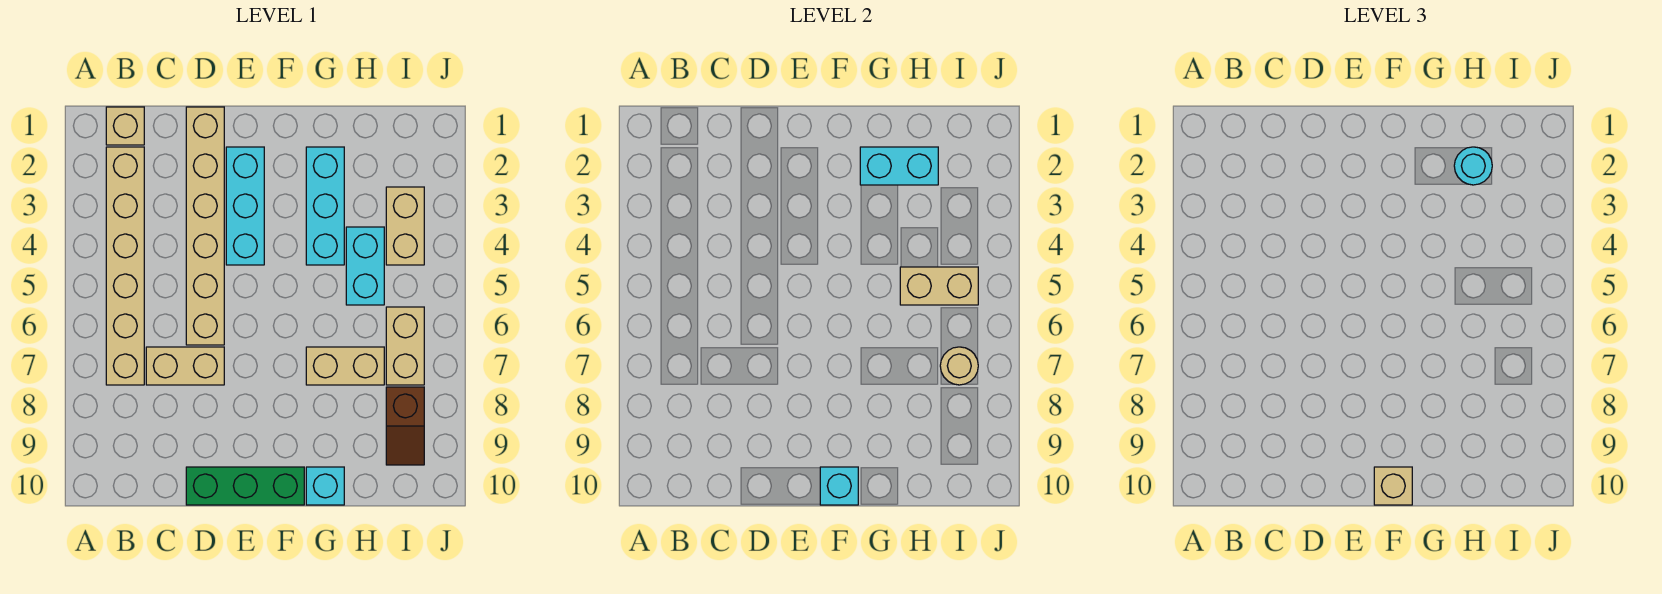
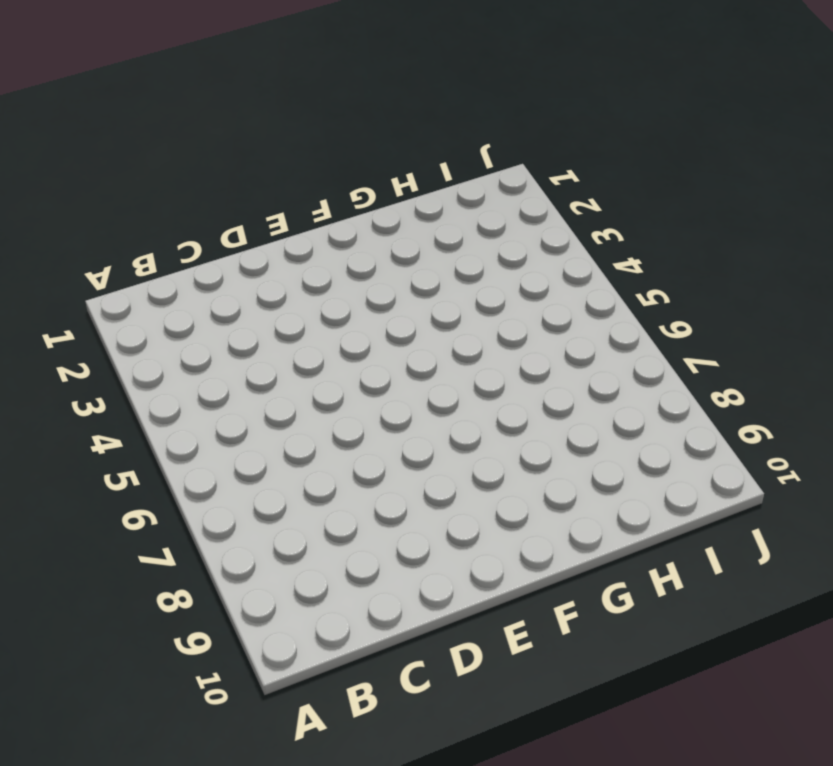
none -> tan brick B1 level 1
none -> tan brick B2:B7 level 1
none -> tan brick C7:D7 level 1

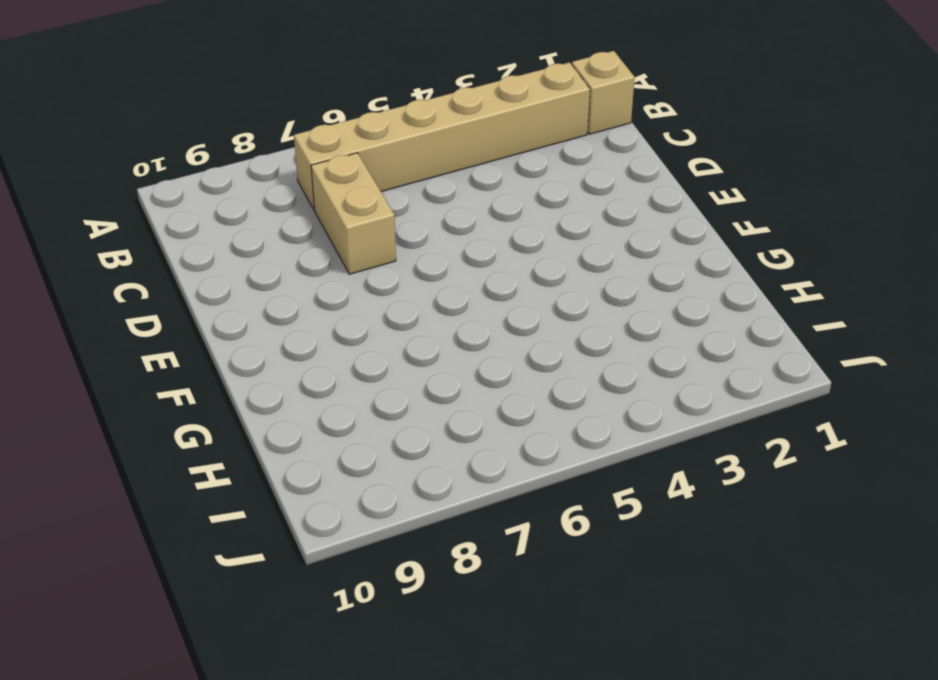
none -> tan brick D1:D6 level 1
none -> green brick D10:F10 level 1
none -> cyan brick E2:E4 level 1

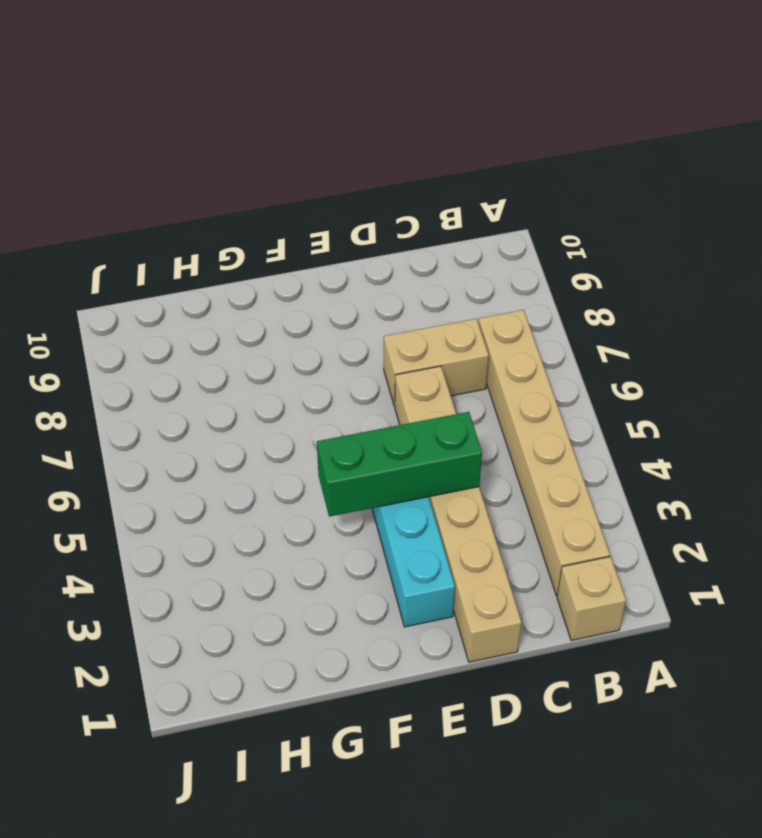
green brick D4:F4 level 2 -> green brick D10:F10 level 1
none -> cyan brick G2:G4 level 1
none -> tan brick G7:H7 level 1
none -> cyan brick G10 level 1

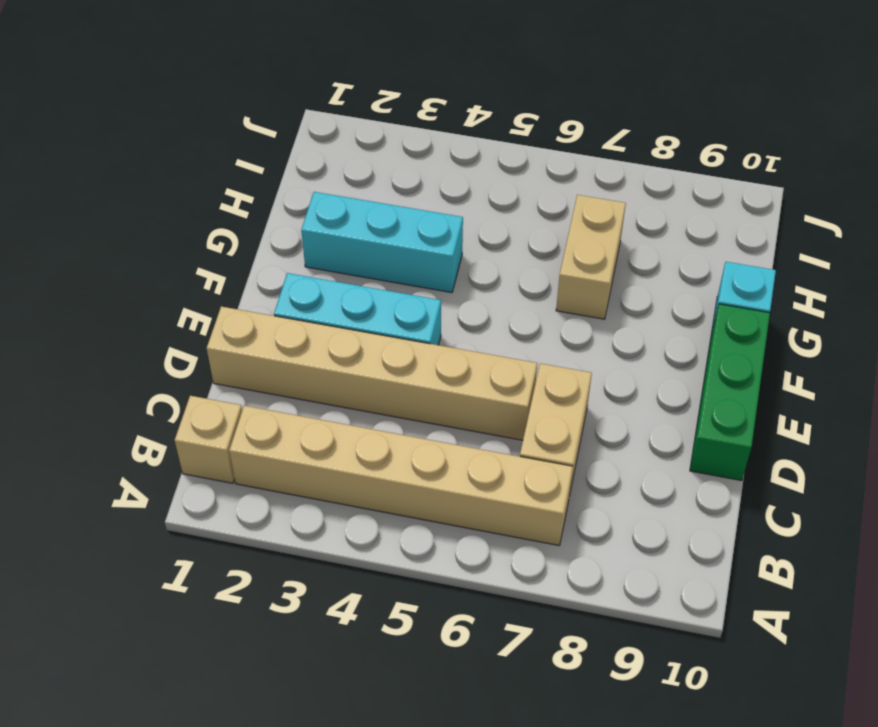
none -> cyan brick H4:H5 level 1
none -> tan brick I3:I4 level 1
none -> tan brick I6:I7 level 1

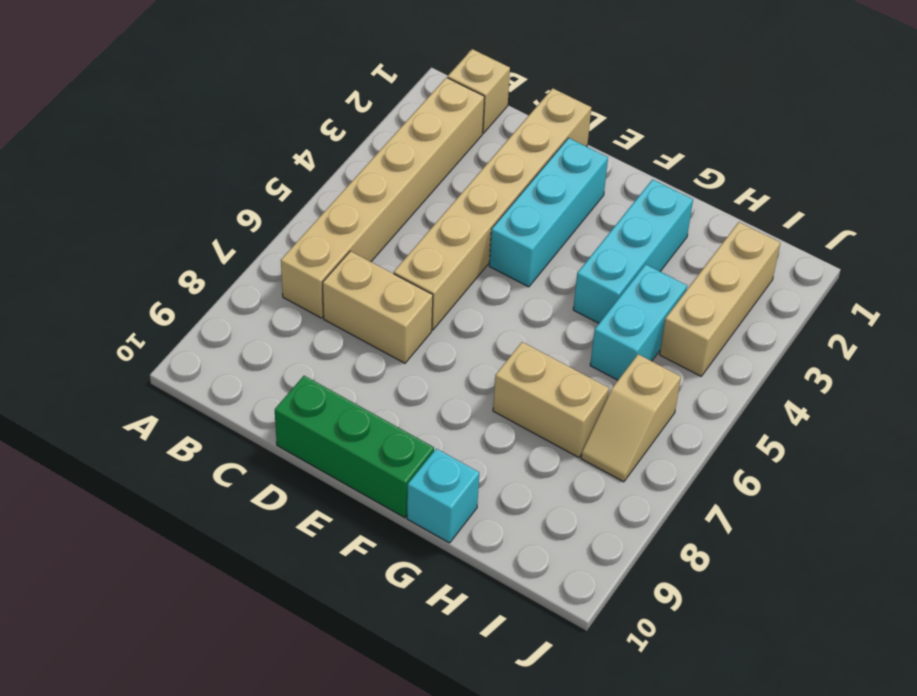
tan brick I2:I4 level 1 -> tan brick I3:I4 level 1
tan slope I6:I7 level 1 top 6 -> tan brick I6:I7 level 1
none -> brown slope I8:I9 level 1 top 8
none -> cyan brick F10 level 2
none -> cyan brick G2:H2 level 2

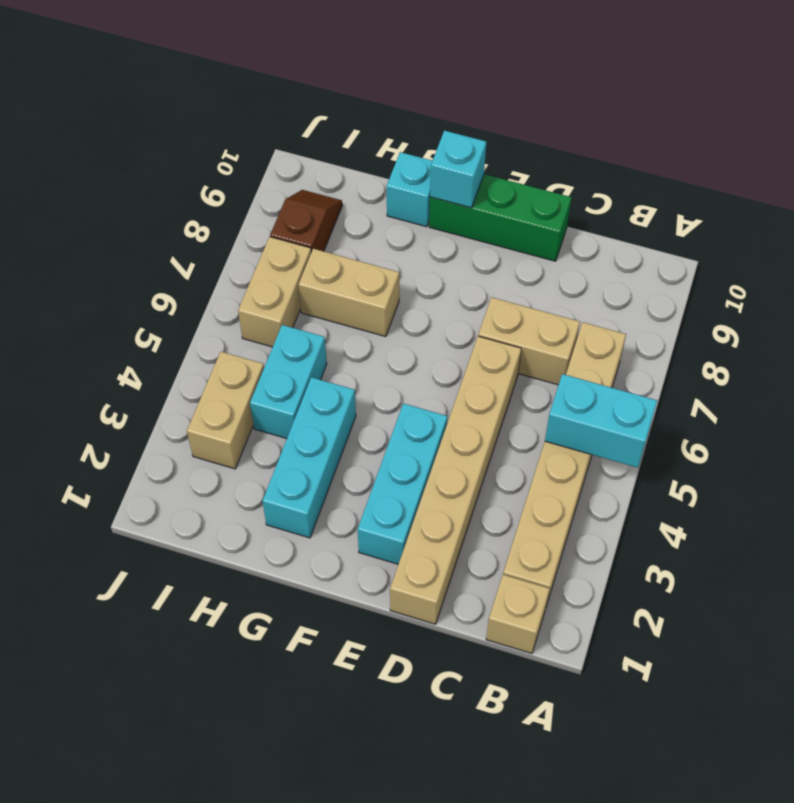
cyan brick A5:B5 level 2 -> cyan brick G2:H2 level 2
none -> tan brick H5:I5 level 2
none -> tan round brick I7 level 2
none -> tan brick F10 level 3

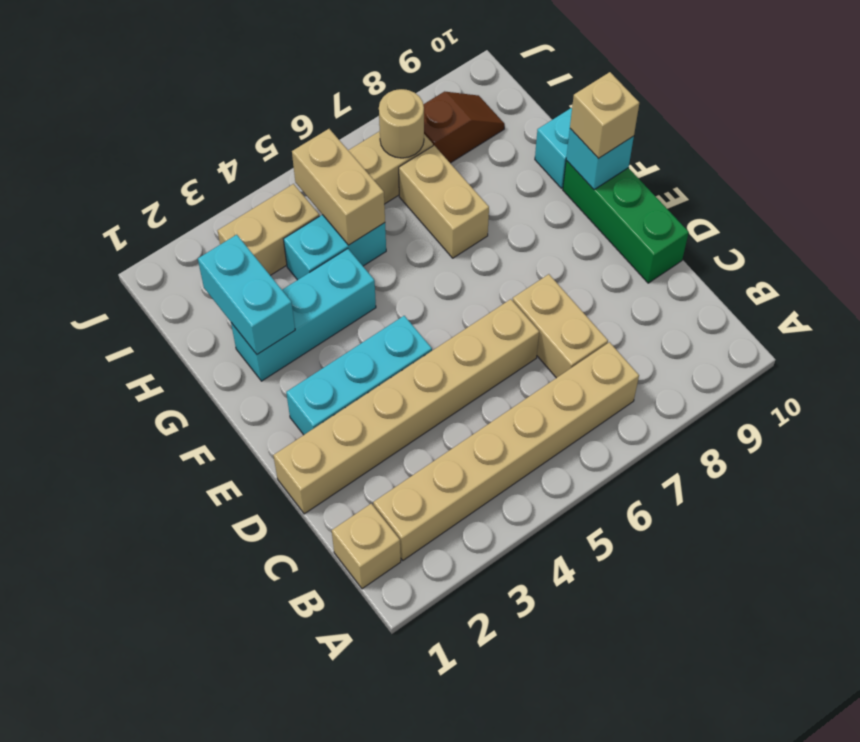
none -> cyan round brick H2 level 3

